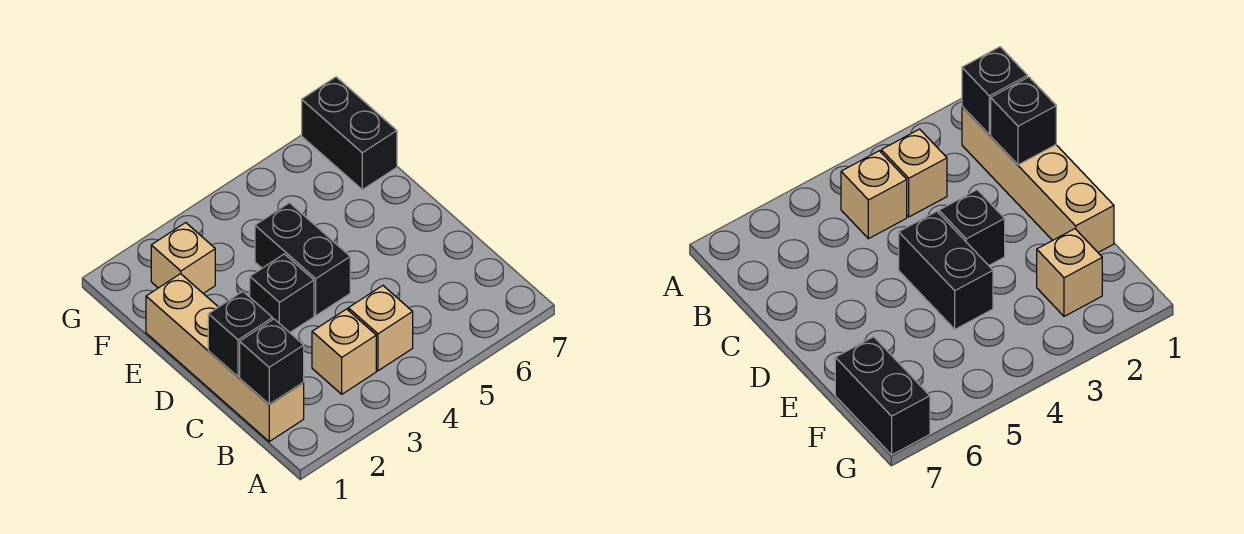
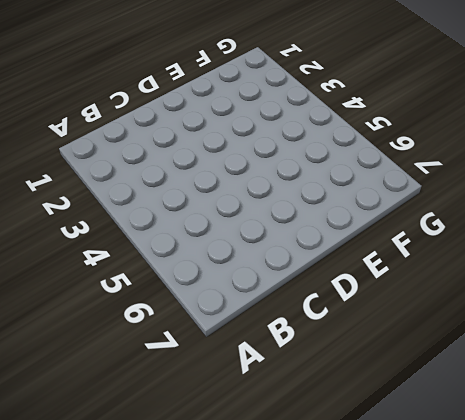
none -> tan brick B1:E1 level 1
none -> tan brick B3 level 1

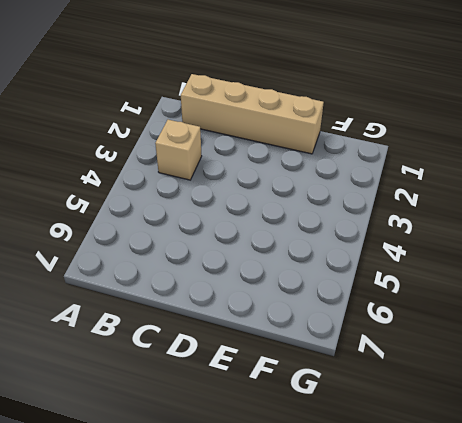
none -> tan brick B4 level 1
none -> black brick D3 level 1

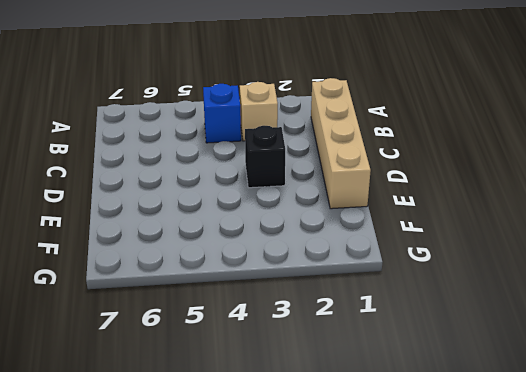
blue brick B4 level 1 -> tan brick B4 level 1
none -> black brick D4:E4 level 1
none -> tan brick F2 level 1

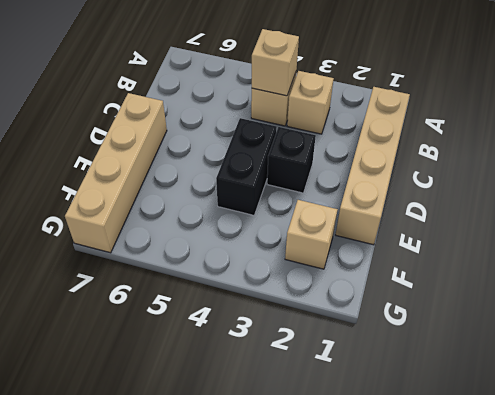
tan brick B4 level 2 -> none
tan brick D7:G7 level 1 -> black brick F7:G7 level 1
none -> black brick B1 level 2
none -> black brick C1 level 2

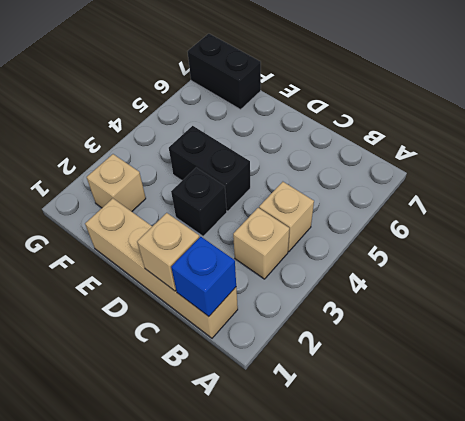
blue brick B1 level 2 -> black brick B1 level 2
tan brick C1 level 2 -> black brick C1 level 2

